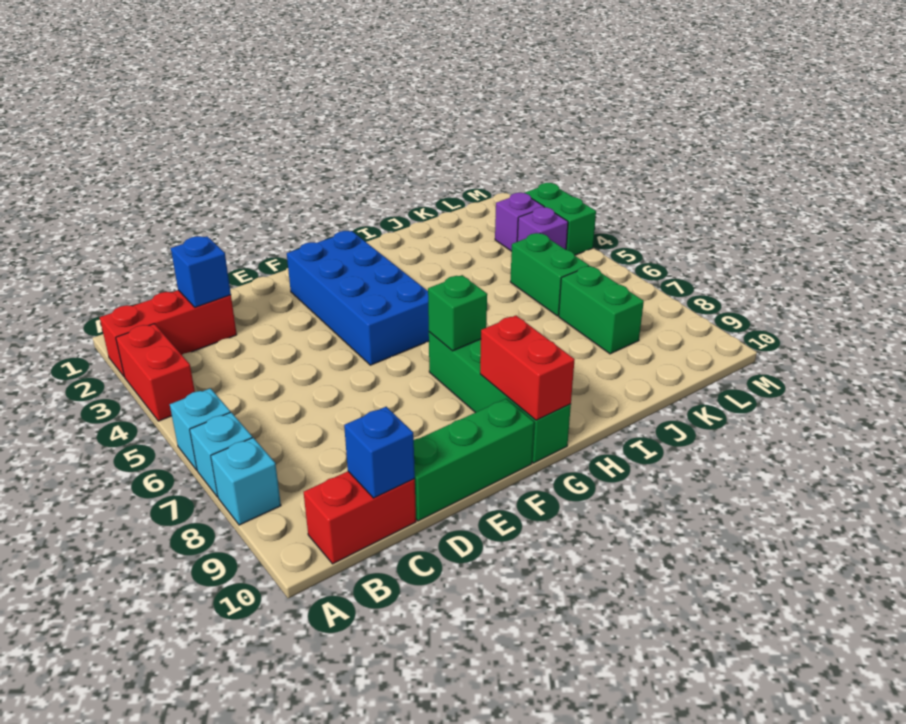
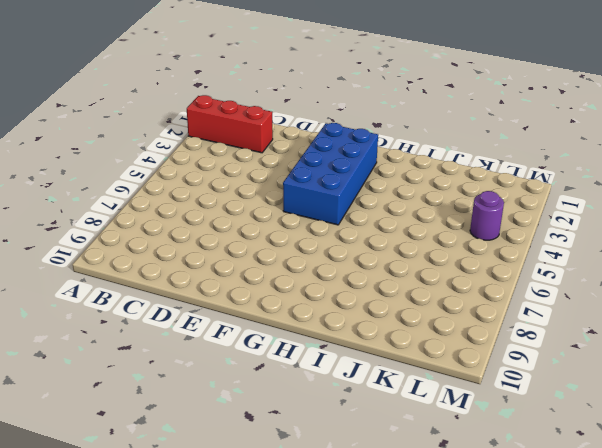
purple round brick L4 level 1 -> purple brick L4 level 1
none -> red brick A3:A4 level 1
none -> cyan brick A6 level 1
none -> cyan brick A7 level 1

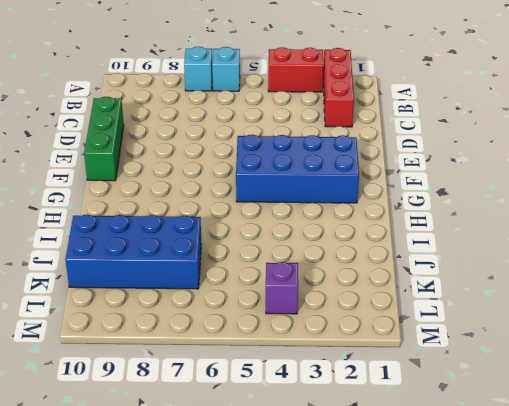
blue brick J7:K10 level 1 -> green brick K7:K8 level 1
none -> cyan brick A8 level 1
none -> red brick B10:C10 level 1
none -> green brick G7:G10 level 1

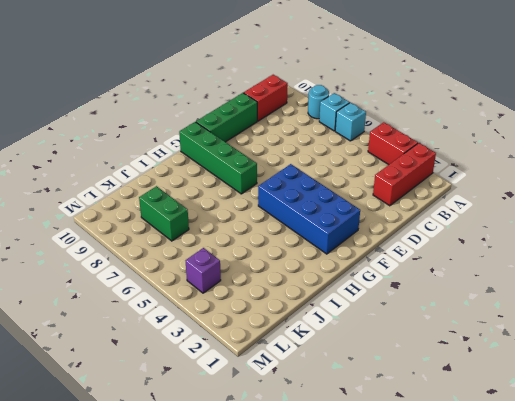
cyan round brick A8 level 1 -> cyan brick A8 level 1
none -> green brick K5:K6 level 1
none -> purple brick L3 level 1
none -> green brick M3:M4 level 1

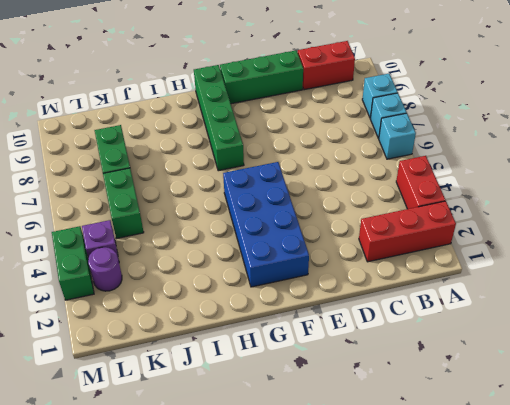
purple round brick L3 level 1 -> purple brick L3 level 1
none -> blue brick C2 level 2
none -> blue brick C10 level 2
none -> green brick G7 level 2

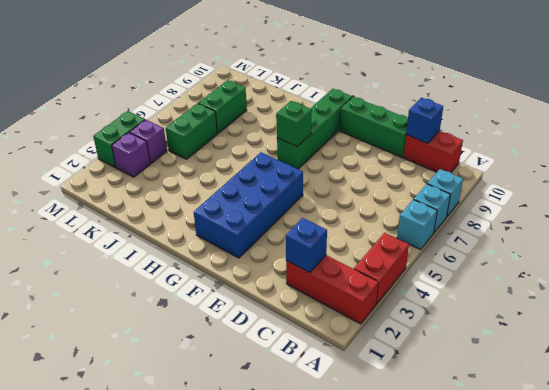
none -> red brick G9:G10 level 2

